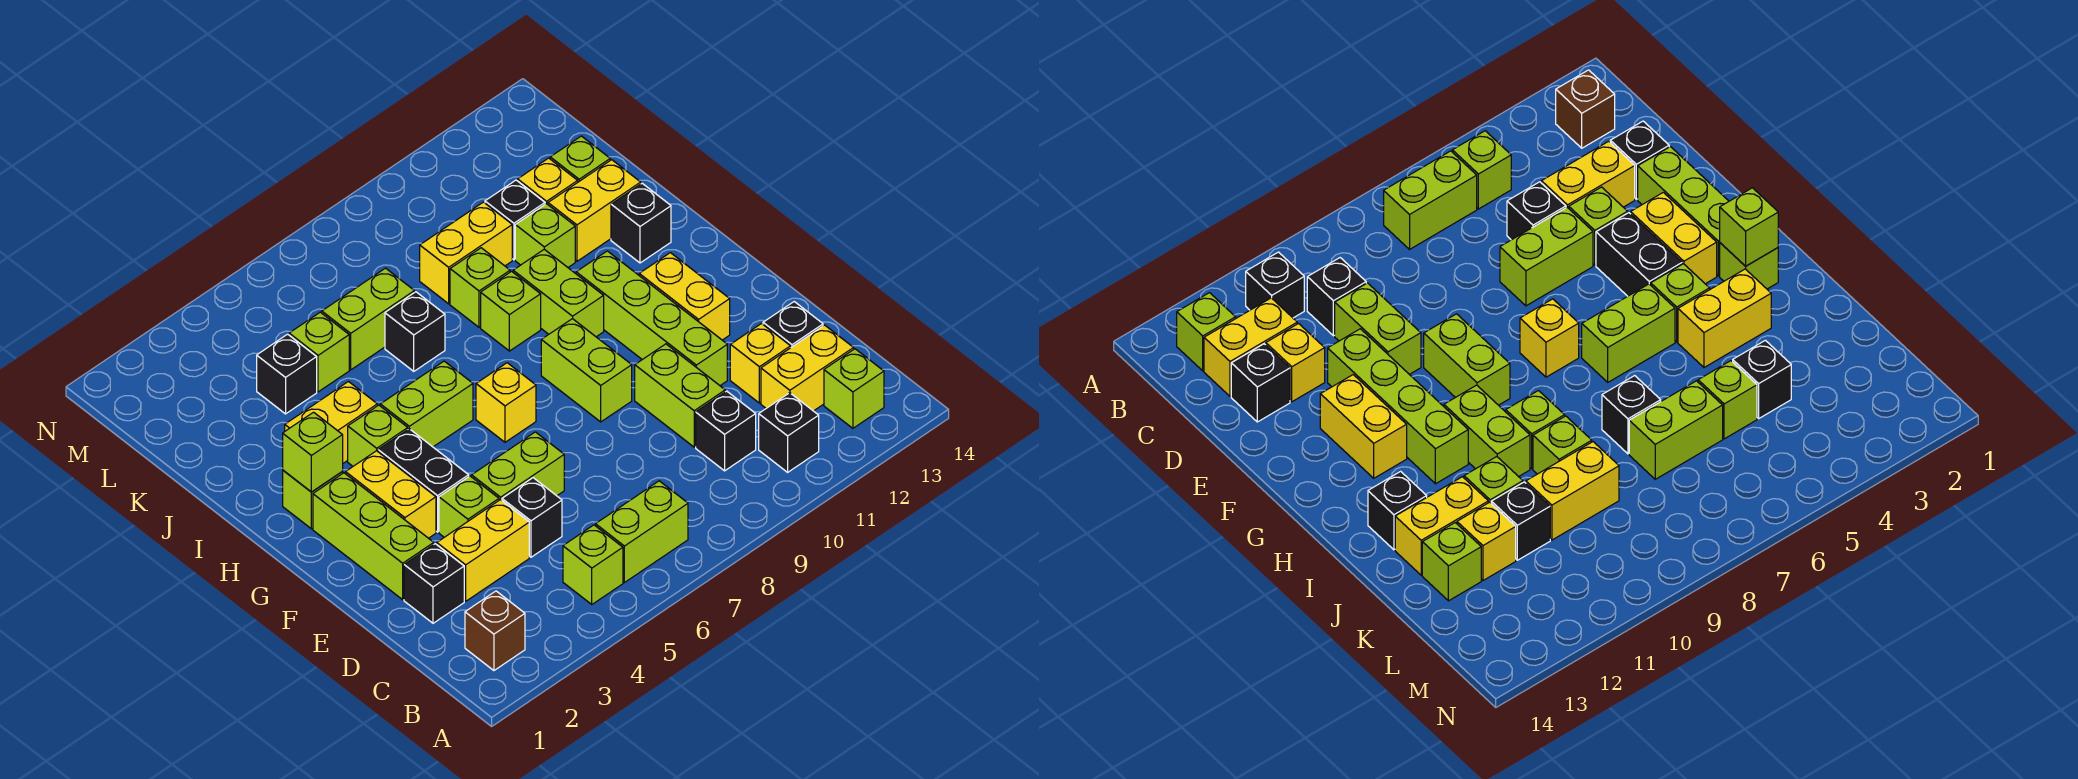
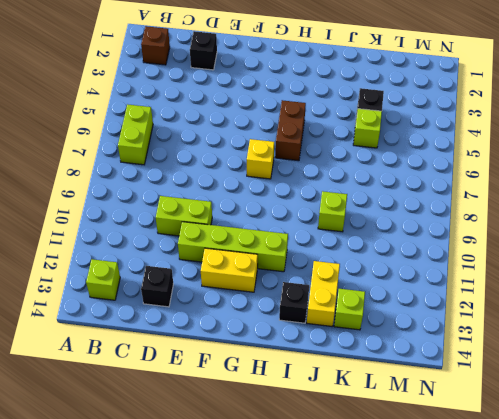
brown brick H5:H6 level 1 -> lime brick H5:H6 level 1
none -> lime brick B5 level 1
none -> black brick B11 level 1
none -> black brick C10 level 1
none -> yellow brick C12:C13 level 1

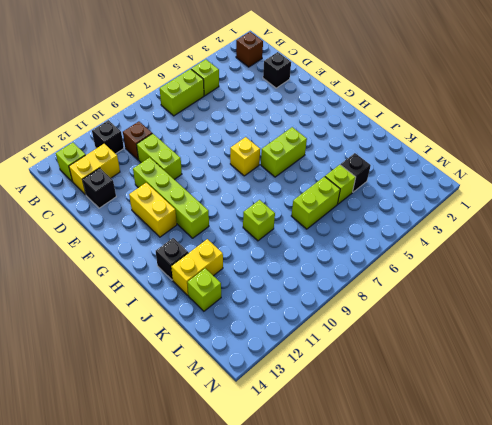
brown brick C10 level 1 -> black brick C10 level 1
none -> yellow brick D3:D4 level 1
none -> black brick D5 level 1
none -> yellow brick D12 level 1
none -> lime brick E2:G2 level 1

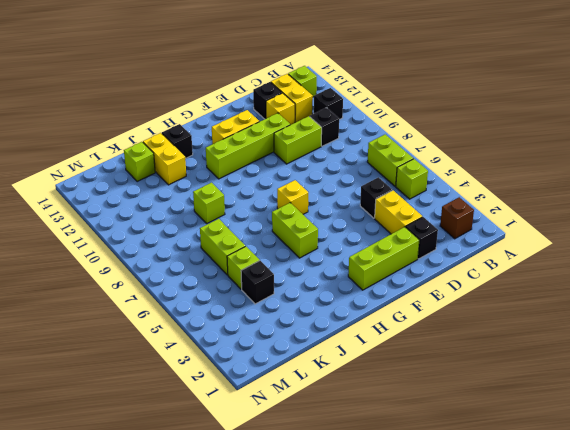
none -> lime brick E4 level 1
none -> lime brick E5:E6 level 1
none -> yellow brick F3:G3 level 1
none -> black brick F4:G4 level 1

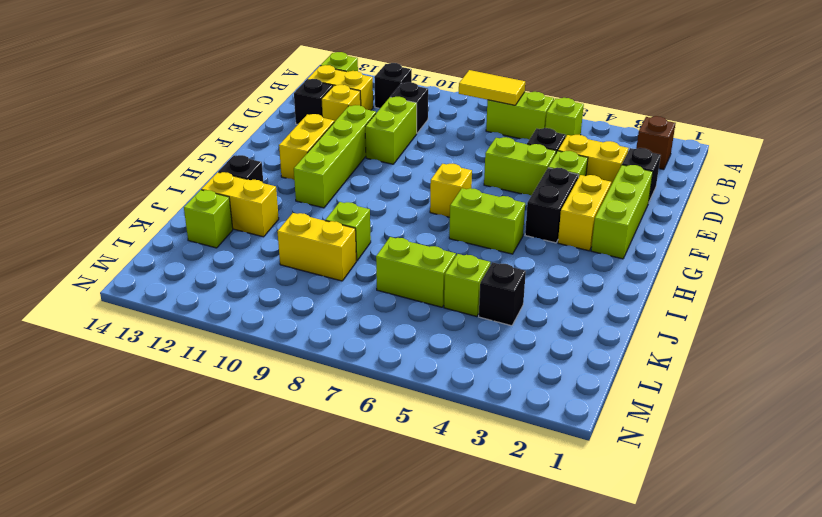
yellow tile B7:B8 level 2 -> none
none -> lime brick F9:G9 level 1
none -> lime brick H2 level 1
none -> lime brick H4 level 1
none -> lime brick H10:I10 level 1

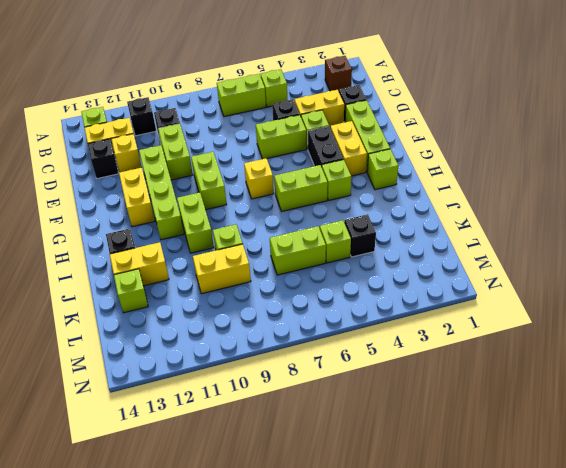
none -> yellow brick I3:I4 level 1
none -> lime brick I9 level 1
none -> black brick J7 level 1
none -> lime brick J11 level 1

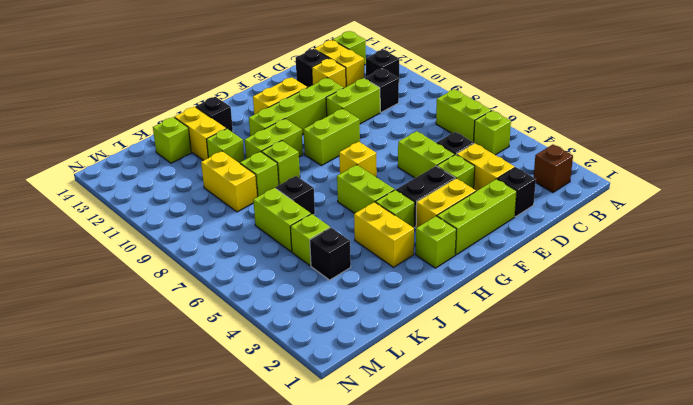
none -> black brick K11 level 1
none -> yellow brick K12 level 1
none -> lime brick H2 level 2

